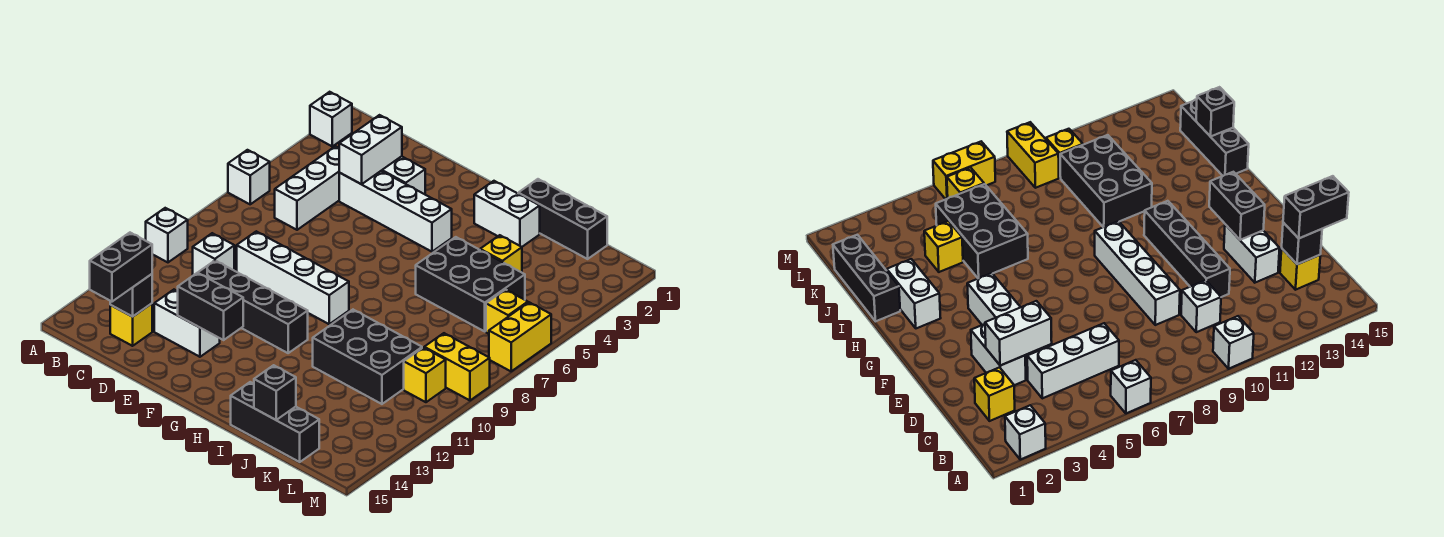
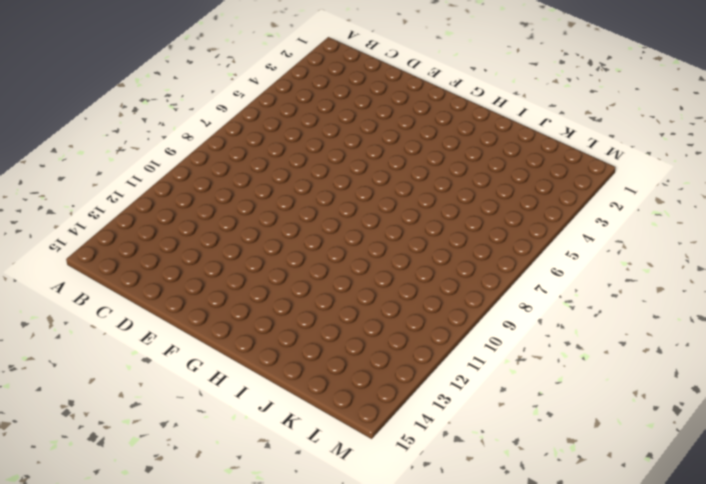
none -> white brick A2 level 1
none -> white brick A6 level 1
none -> white brick A10 level 1

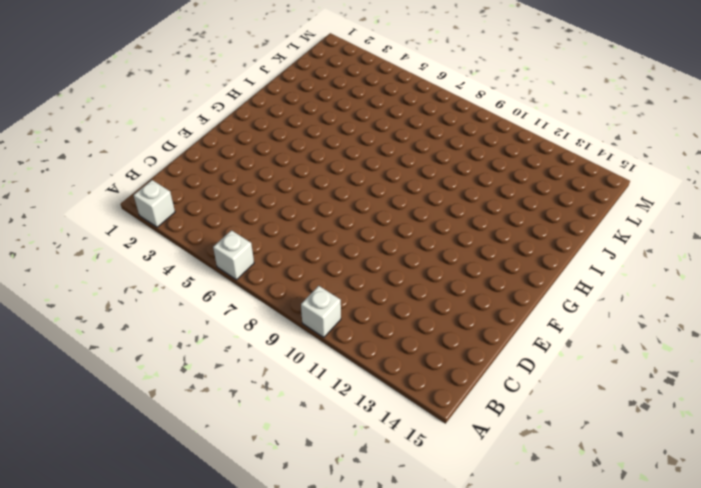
none -> yellow brick C2 level 1
none -> white brick C4:C6 level 1
none -> white brick C10 level 1

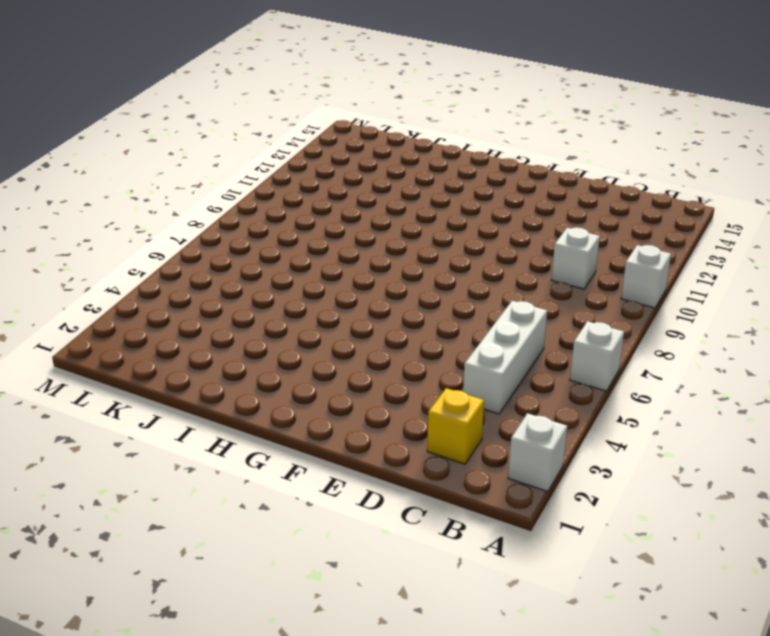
none -> yellow brick C14 level 1
none -> white brick D3:E3 level 1
none -> white brick D4:G4 level 1

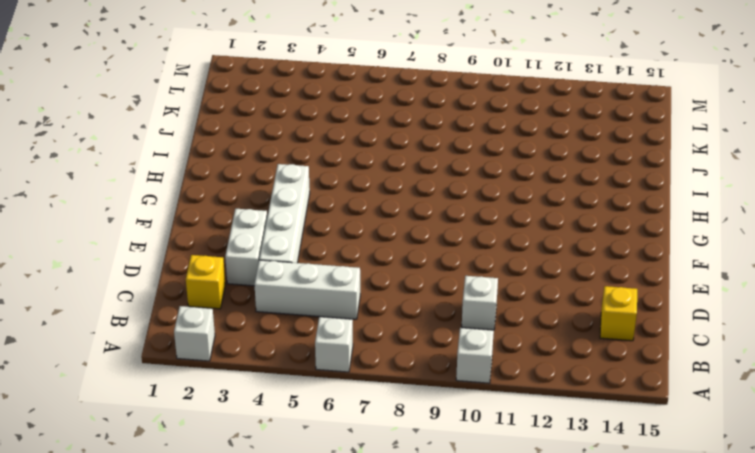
none -> white brick D9:G9 level 1
none -> black brick D11:G11 level 1
none -> white brick D13:E13 level 1

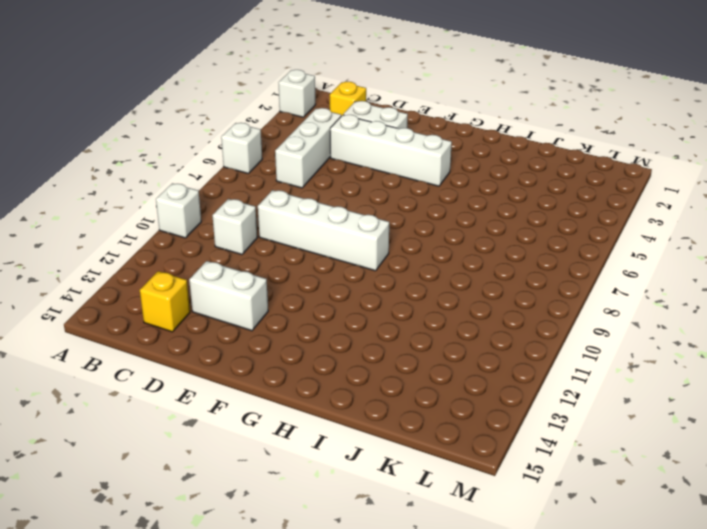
none -> black brick D11:G11 level 1
none -> white brick H2:I2 level 1
none -> black brick I1:K1 level 1

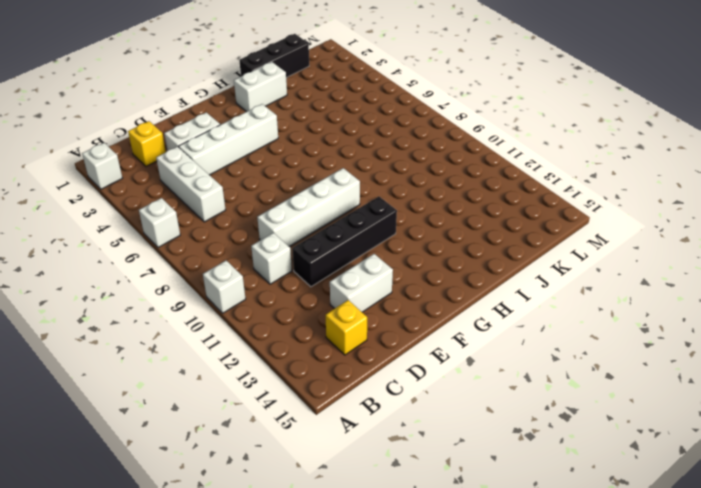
none -> black brick I5:K6 level 1
none -> black brick I10:K11 level 1
none -> black brick I15:K15 level 1

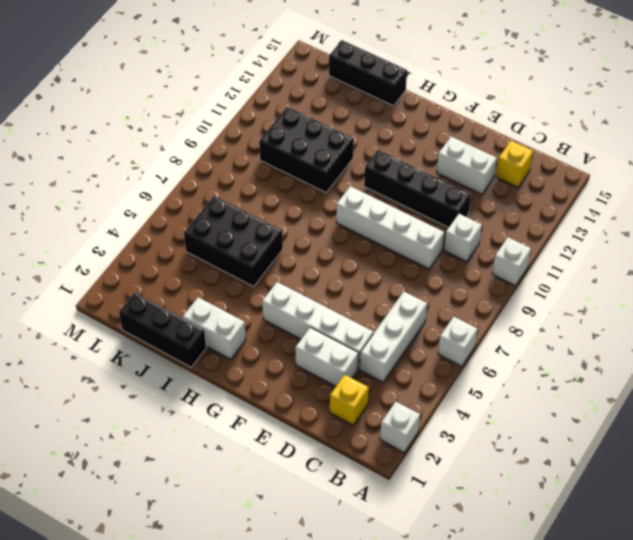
none -> yellow brick J4 level 1
none -> yellow brick L6 level 1
none -> yellow brick L9:M9 level 1

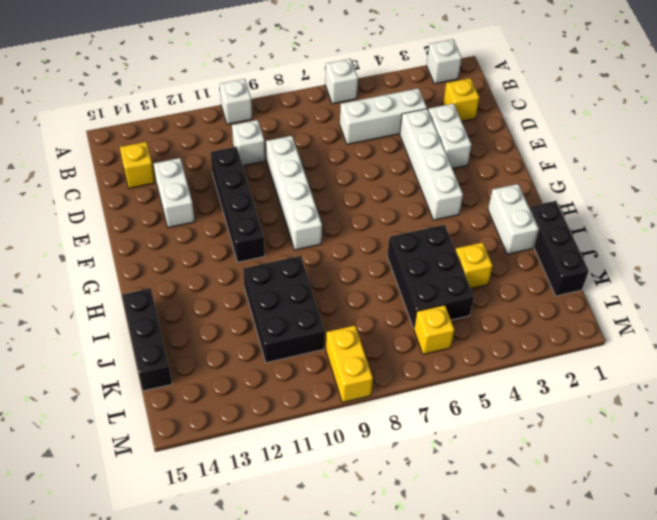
none -> yellow brick L10 level 1
none -> yellow brick M6:M7 level 1
none -> black brick C14 level 2

